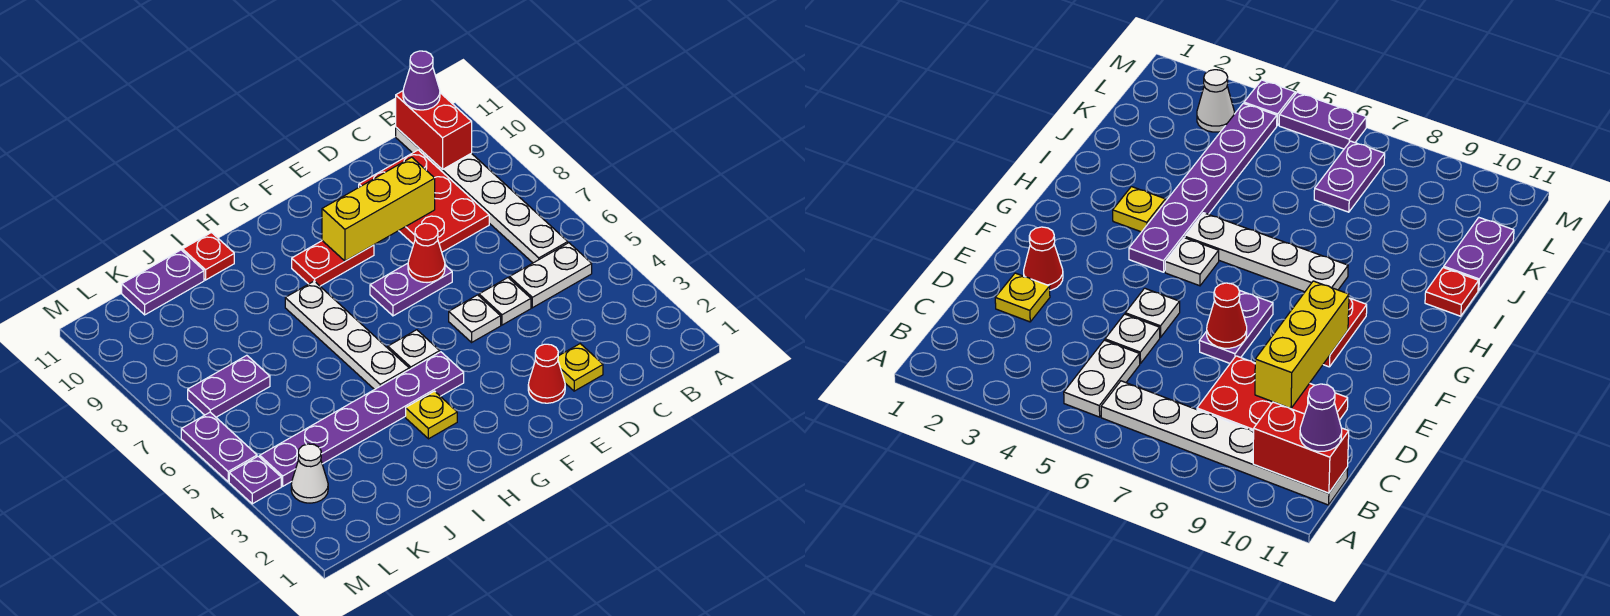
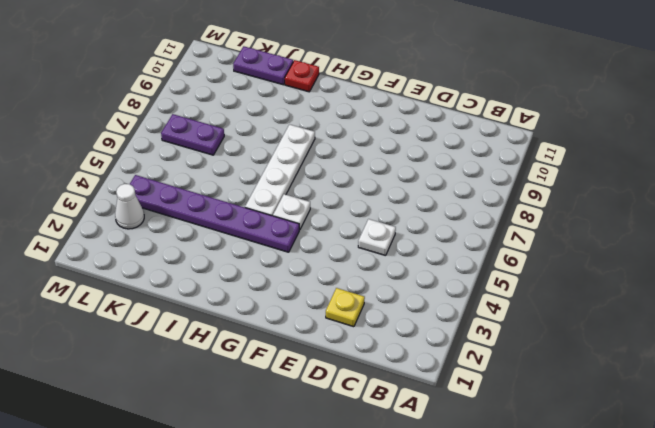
none -> white plate B5:C5 level 1
none -> white plate B6:B11 level 1
none -> red plate C8:D10 level 1

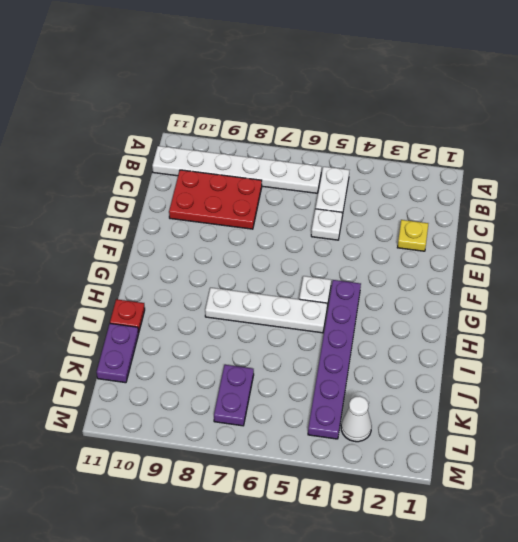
none -> red cone E2 level 1
none -> white plate E5 level 1
none -> purple plate E7:F7 level 1

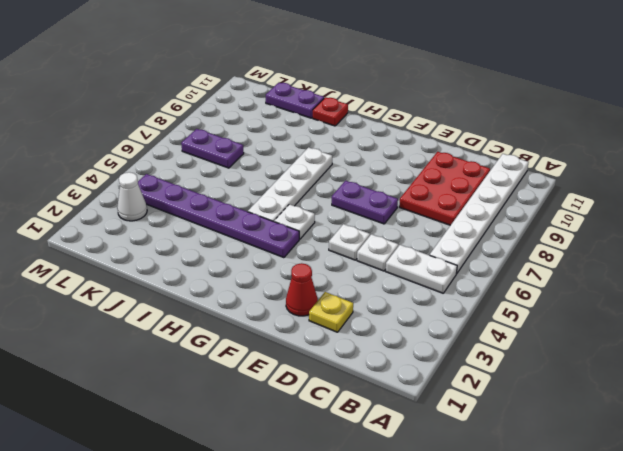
none -> red plate F9:G9 level 1
none -> yellow plate H3 level 1
none -> purple plate M4 level 1

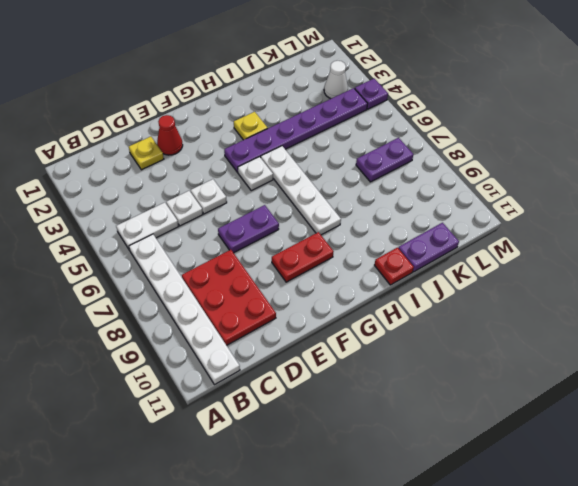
none -> purple plate M5:M6 level 1
none -> red brick B10:B11 level 2
none -> yellow brick D9:F9 level 2

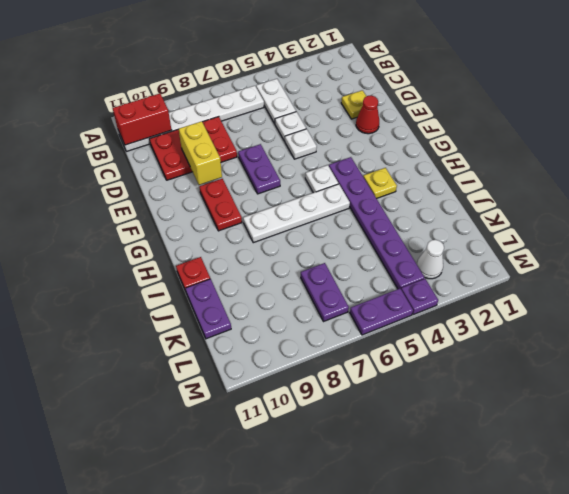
yellow brick D9:E9 level 2 -> yellow brick D9:F9 level 2
none -> red cone E7 level 2
none -> purple cone B11 level 3

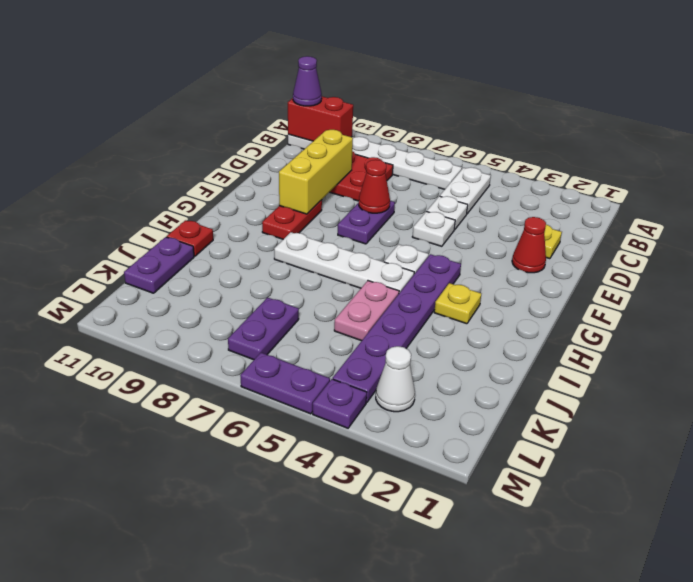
pink plate I5:J5 level 1 -> none

